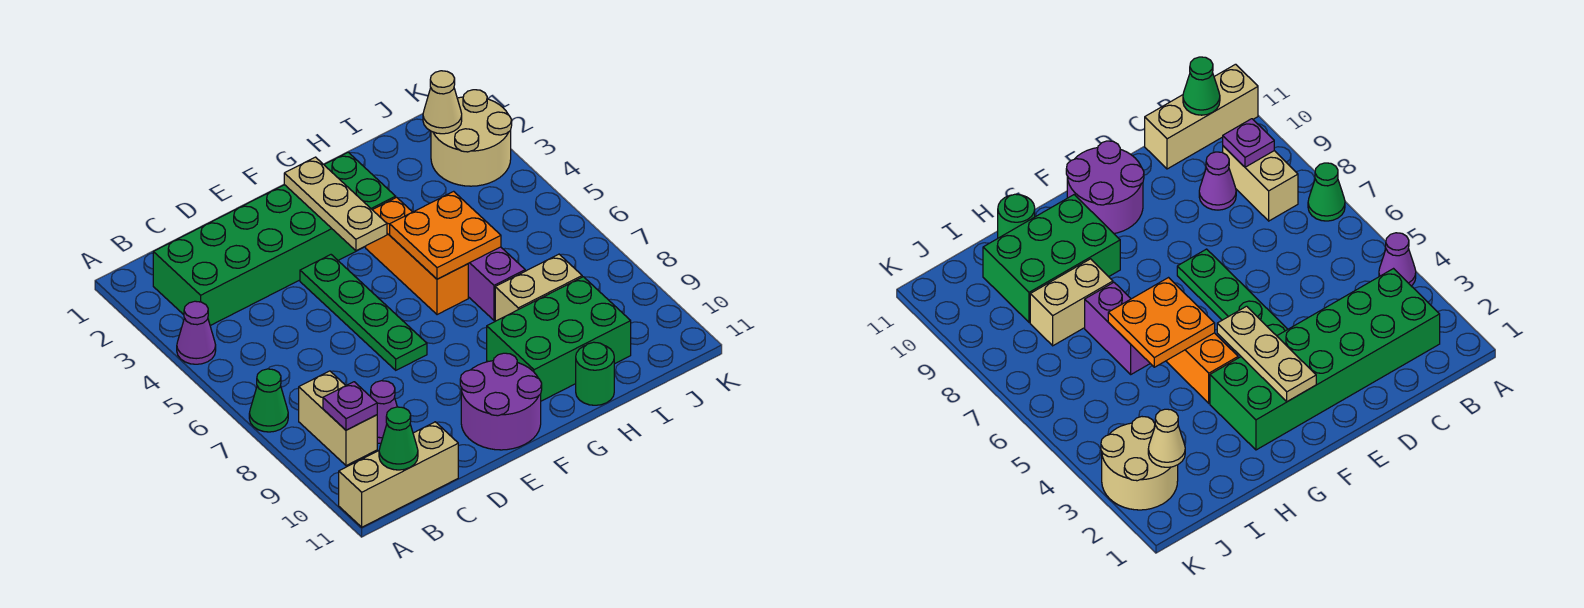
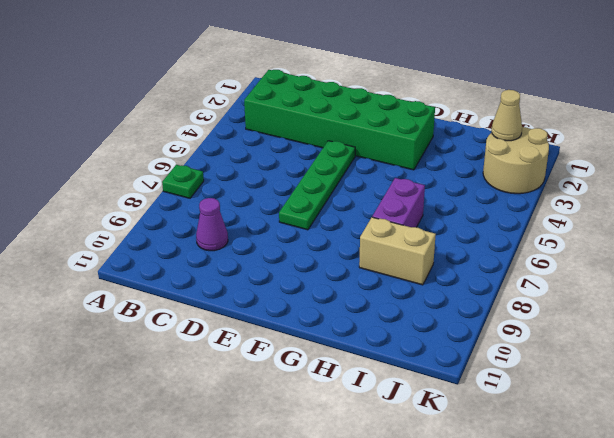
green plate A7 level 1 -> green cone A7 level 1
none -> purple cone A4 level 1
none -> tan brick A11:C11 level 1
none -> tan brick B8:B9 level 1

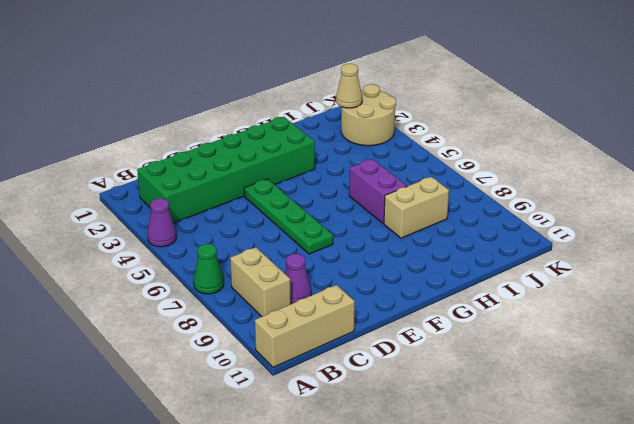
none -> purple round brick E10:F11 level 1
none -> orange brick G4:G6 level 1
none -> green brick G9:I10 level 1

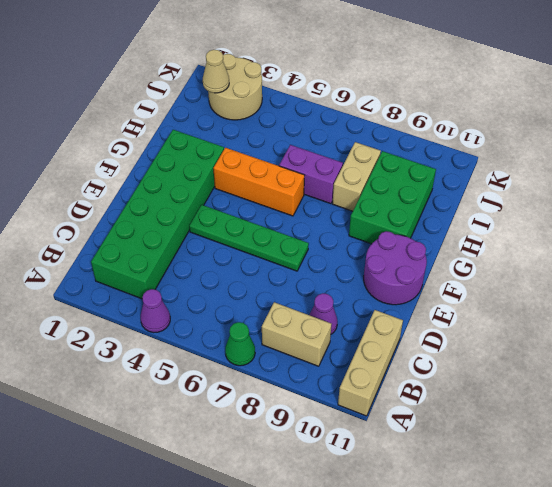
none -> green round brick H11 level 1
none -> purple plate B9 level 2
none -> green cone B11 level 2

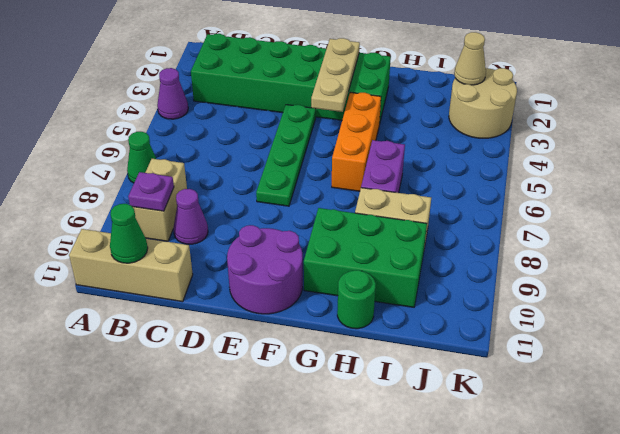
none -> orange plate G5:H6 level 2

